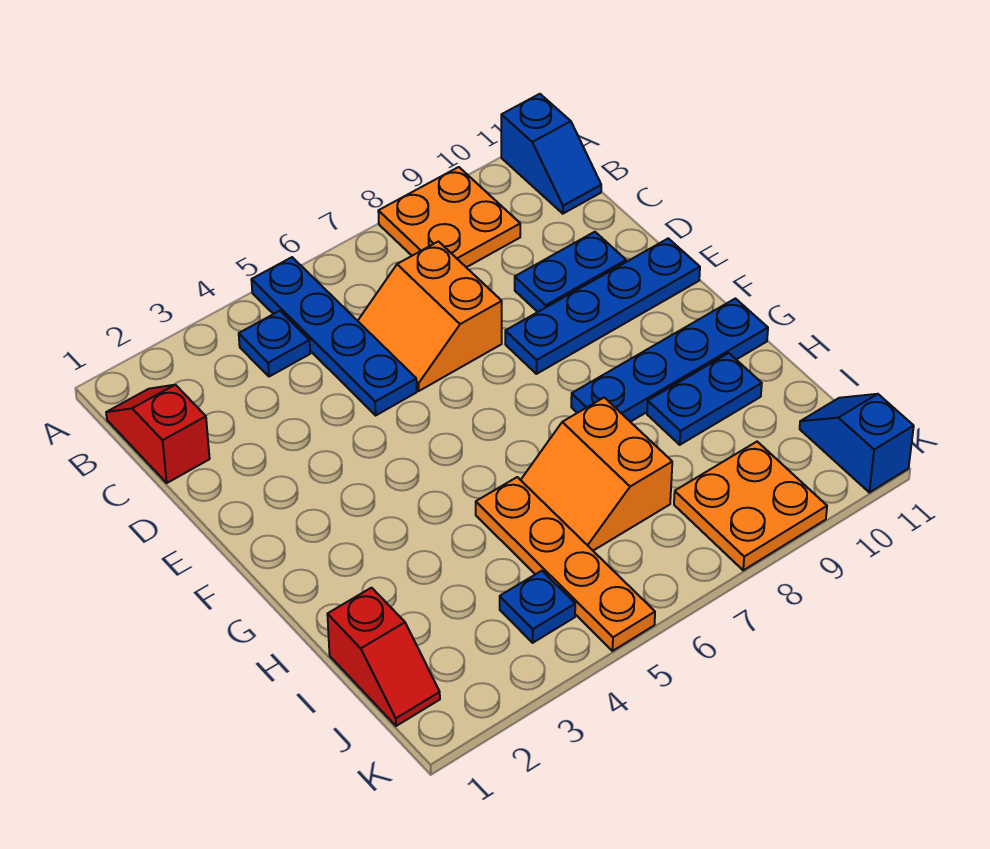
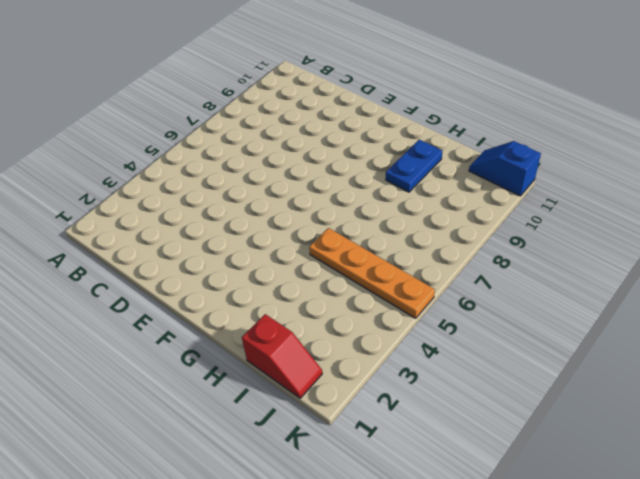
none -> blue plate A5:D5 level 1
none -> orange plate A8:B9 level 1
none -> blue slope A11:B11 level 1 top A

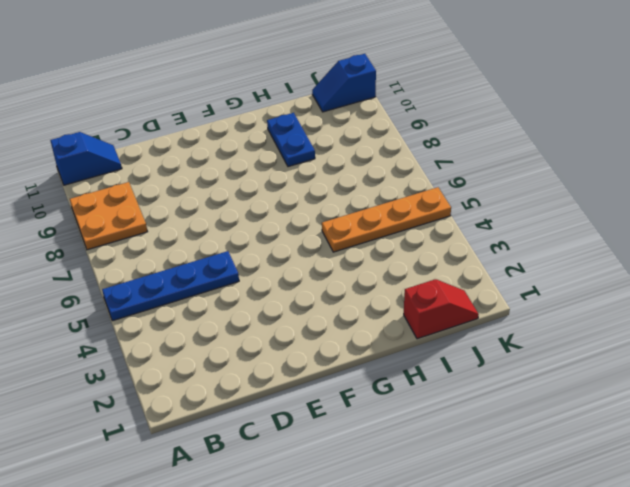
none -> red slope B1:C1 level 1 top C
none -> blue plate B4 level 1
none -> orange slope C6:D7 level 1 top 7

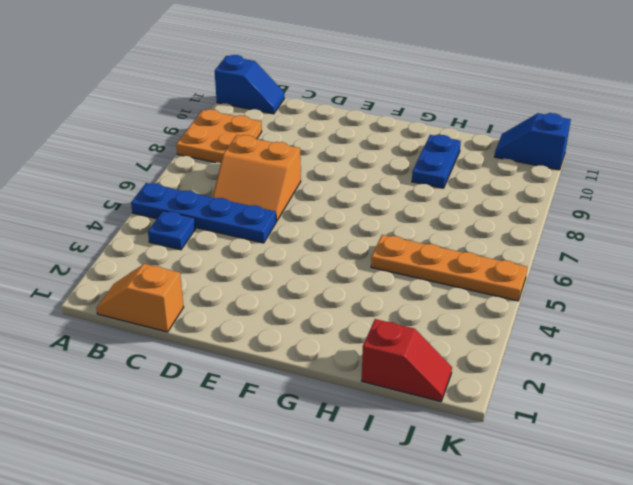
orange slope B1:C1 level 1 top C -> red slope B1:C1 level 1 top C
none -> blue plate D9:D10 level 1
none -> blue plate E8:E11 level 1
none -> blue plate G8:G11 level 1

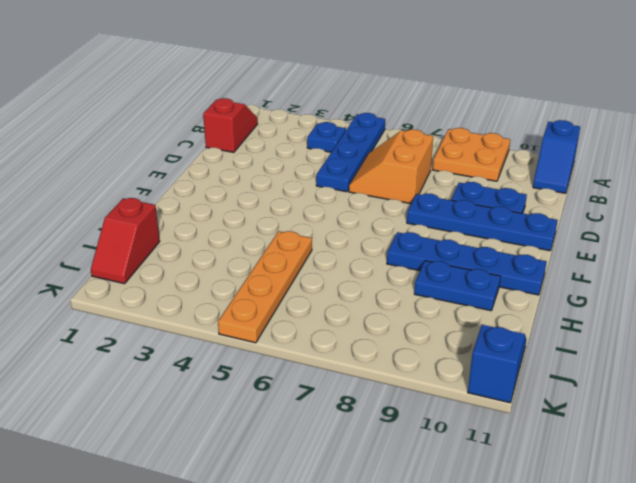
none -> orange slope H6:I7 level 1 top 7
none -> blue plate J4 level 1
none -> orange plate J8:K9 level 1

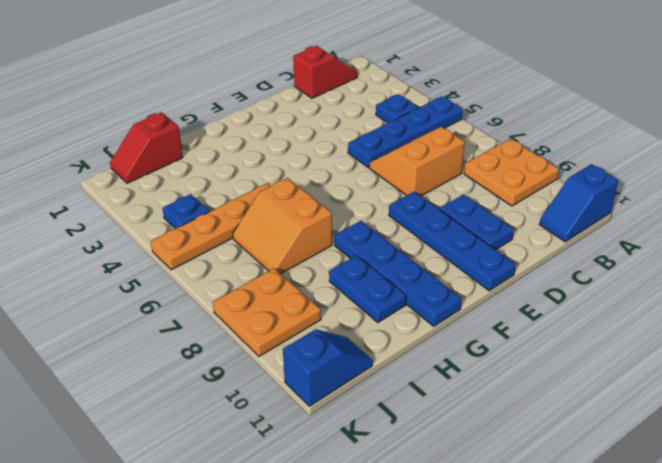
orange slope H6:I7 level 1 top H -> orange slope H6:I7 level 1 top 7

